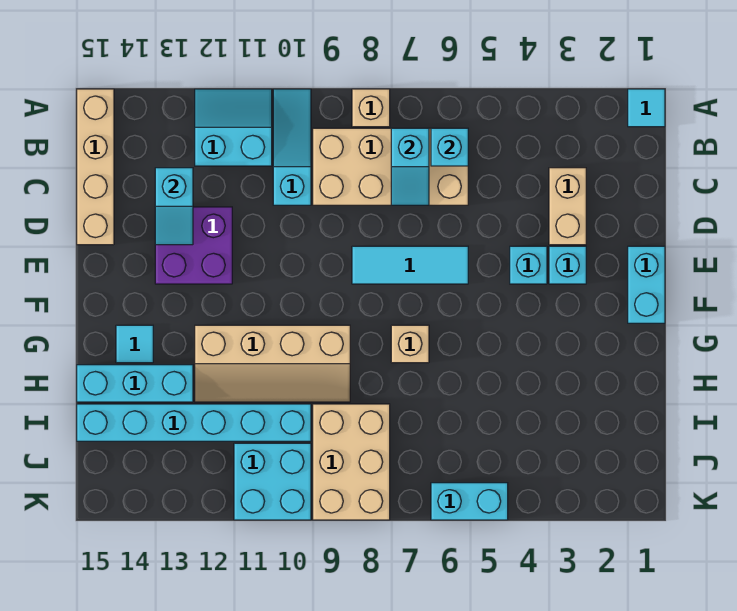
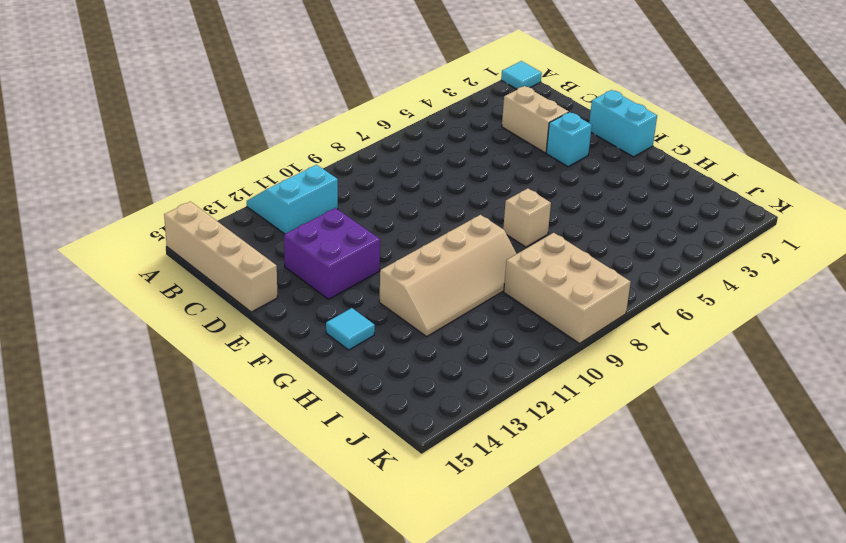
none -> tan brick A8 level 1
none -> cyan slope A10:C10 level 1 top C
none -> tan brick B6:C9 level 1

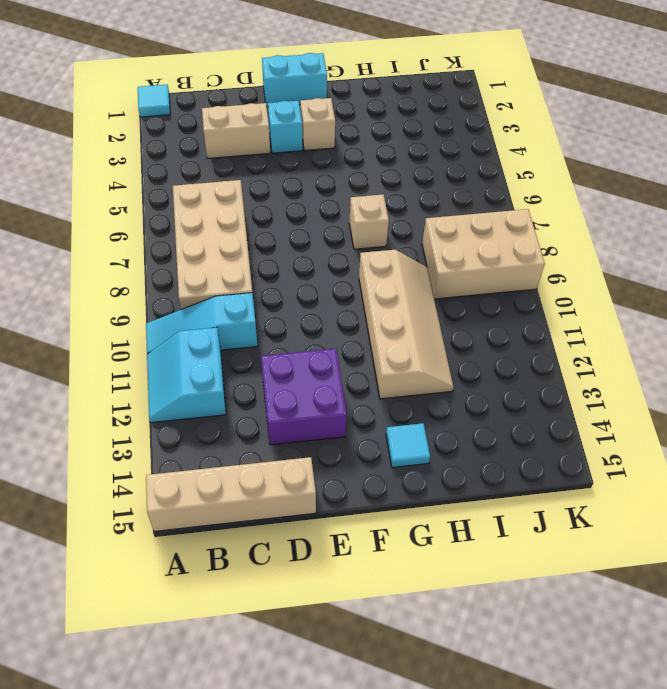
tan brick F3 level 1 -> tan brick A8 level 1
none -> cyan brick E4 level 1
none -> cyan tile E6:E8 level 1
none -> cyan brick H13:H15 level 1

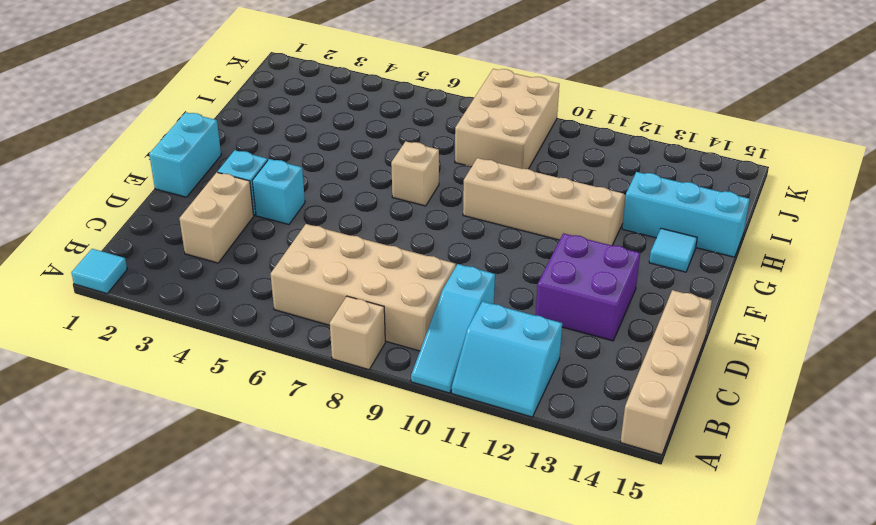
none -> cyan tile E6:E8 level 1
none -> cyan brick I10:I15 level 1
none -> cyan brick J10:K11 level 1

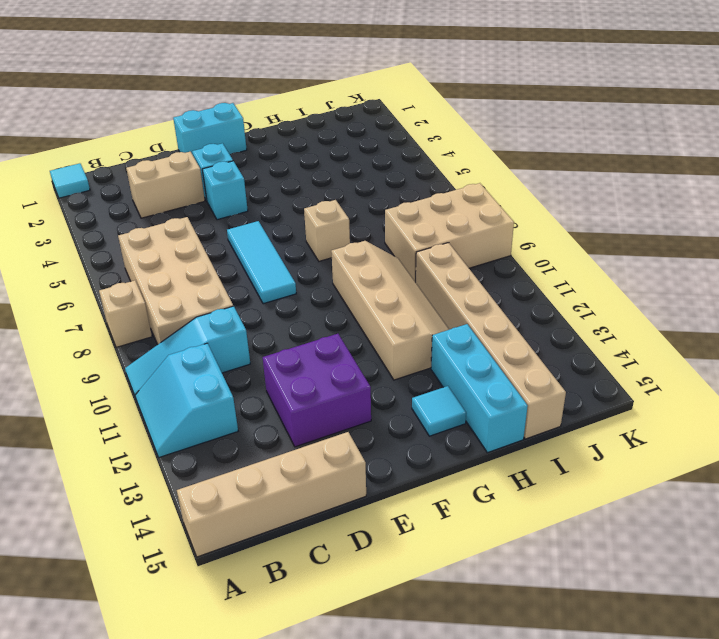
tan brick I10:I15 level 1 -> cyan brick I10:I15 level 1
none -> cyan brick J10:K11 level 1
none -> cyan brick K5:K6 level 1
none -> cyan brick B6 level 2

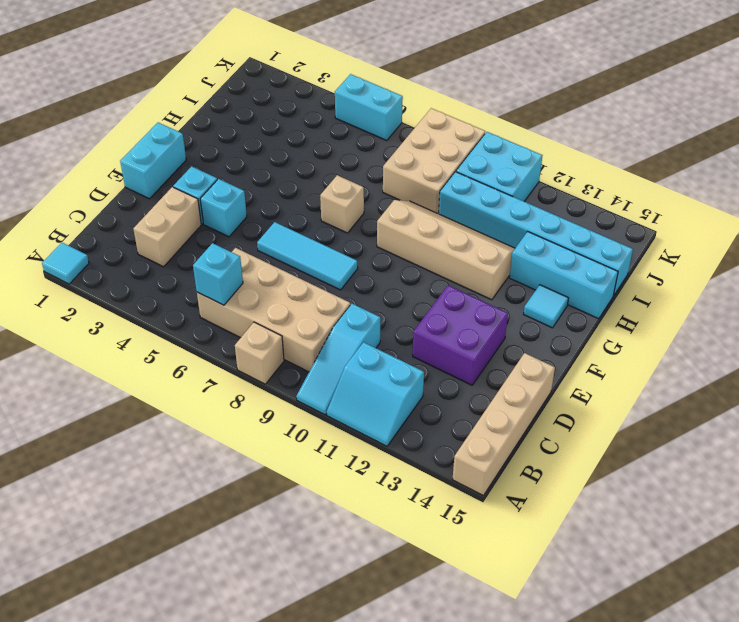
none -> cyan slope B7:C7 level 2 top B
none -> cyan slope C13:D13 level 2 top C

